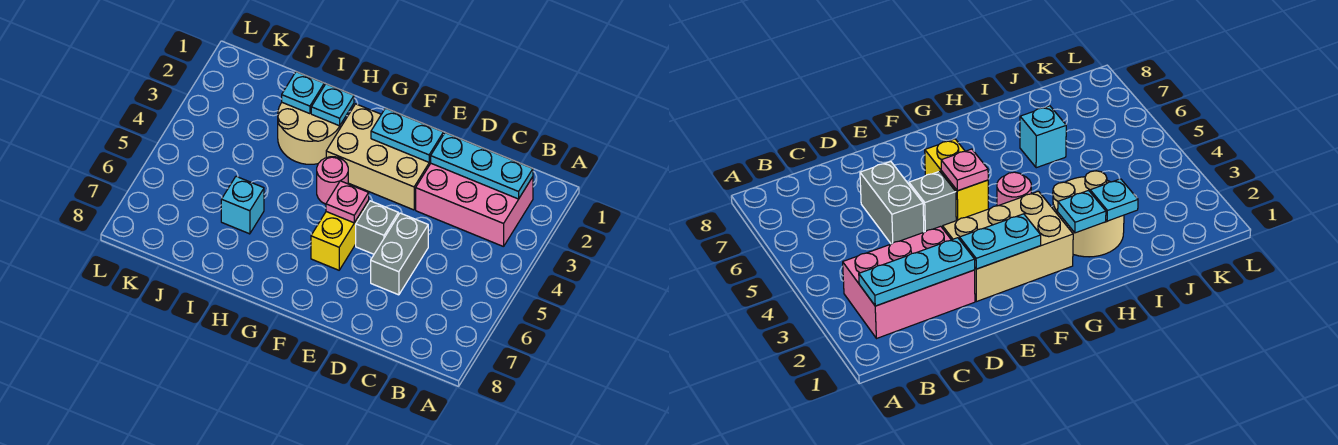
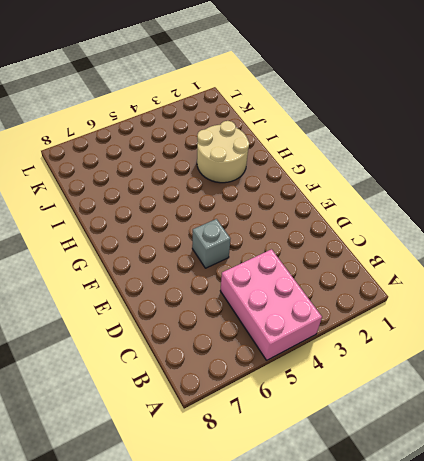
pink brick A4:C5 level 1 -> pink brick B2:D3 level 1
none -> grey brick D5:D6 level 1
none -> tan brick E2:G3 level 1
none -> yellow brick F5:F6 level 1

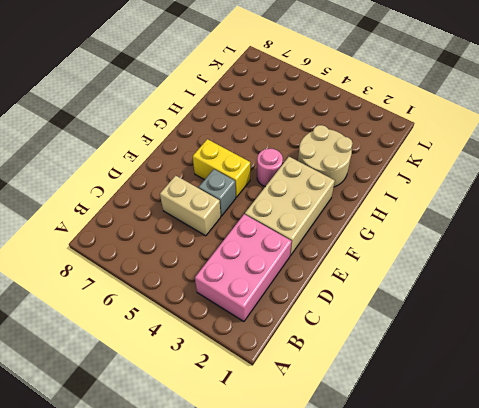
tan brick D5:D6 level 1 -> grey brick D5:D6 level 1
none -> cyan brick I6 level 1
none -> cyan plate B2:D2 level 2
none -> cyan plate E2:F2 level 2

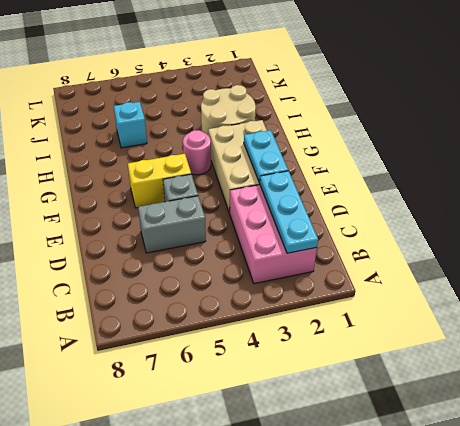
none -> pink plate F5 level 2
none -> cyan plate H2 level 2
none -> cyan plate I2 level 2

